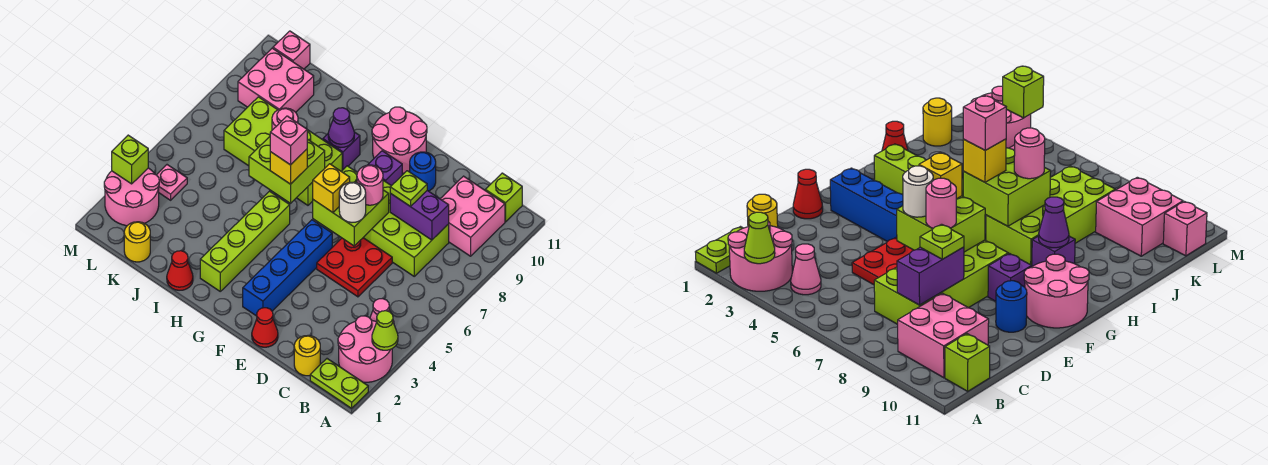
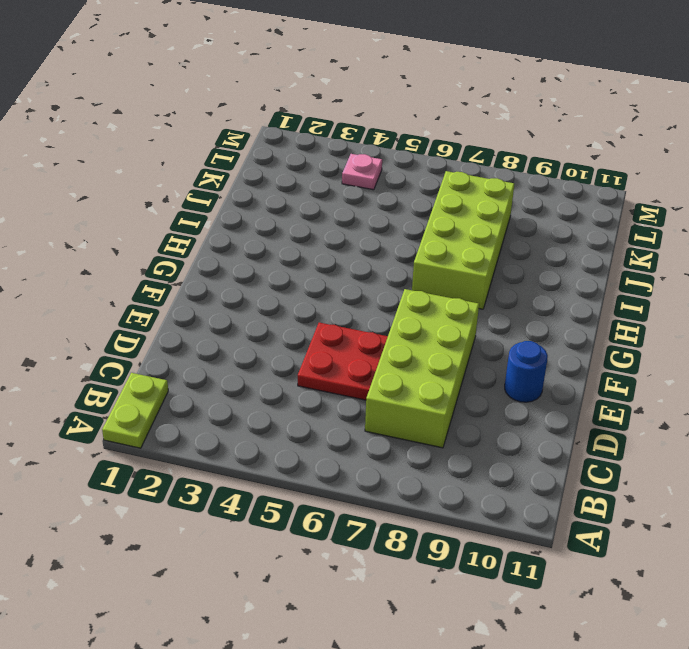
none -> pink round brick A2:B3 level 1
none -> pink cone B4 level 1
none -> pink brick B9:C10 level 1
none -> lime brick B11 level 1

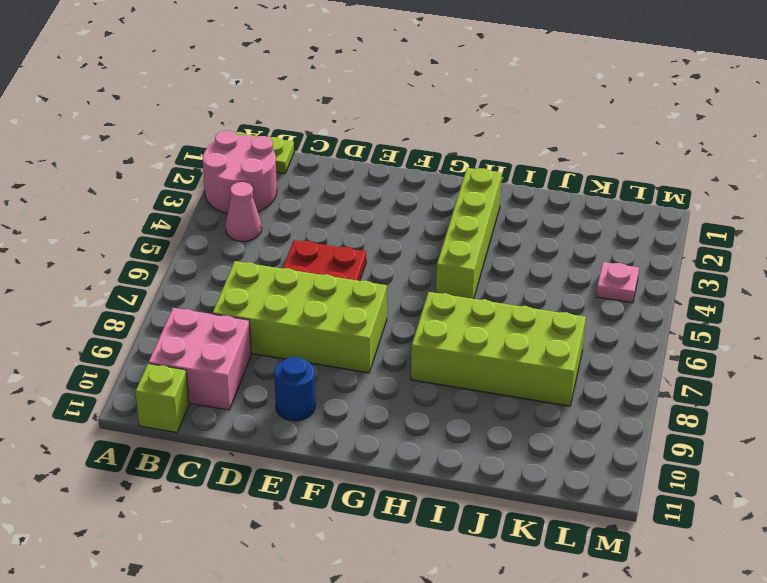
none -> yellow round brick C1 level 1
none -> red cone E1 level 1
none -> blue brick F2:F5 level 1
none -> purple brick F9 level 1

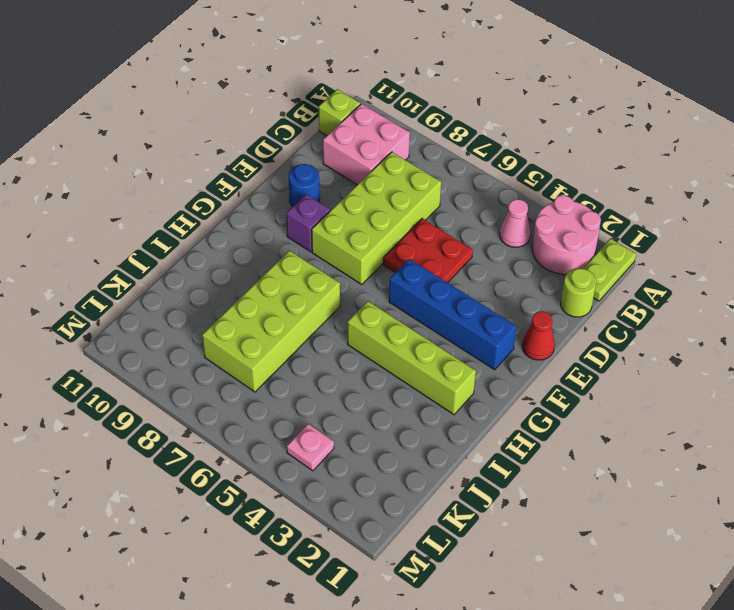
lime round brick C1 level 1 -> yellow round brick C1 level 1
none -> pink round brick F10:G11 level 1
none -> purple brick H9 level 1
none -> red cone I1 level 1
none -> yellow round brick K1 level 1

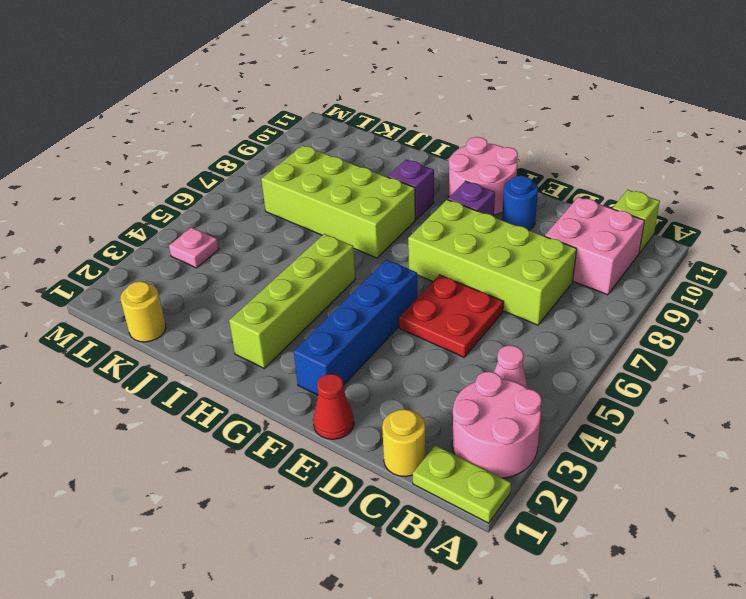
none -> red cone I1 level 1
none -> pink brick K9:L10 level 1
none -> pink round brick L2:M3 level 1
none -> pink brick L11 level 1

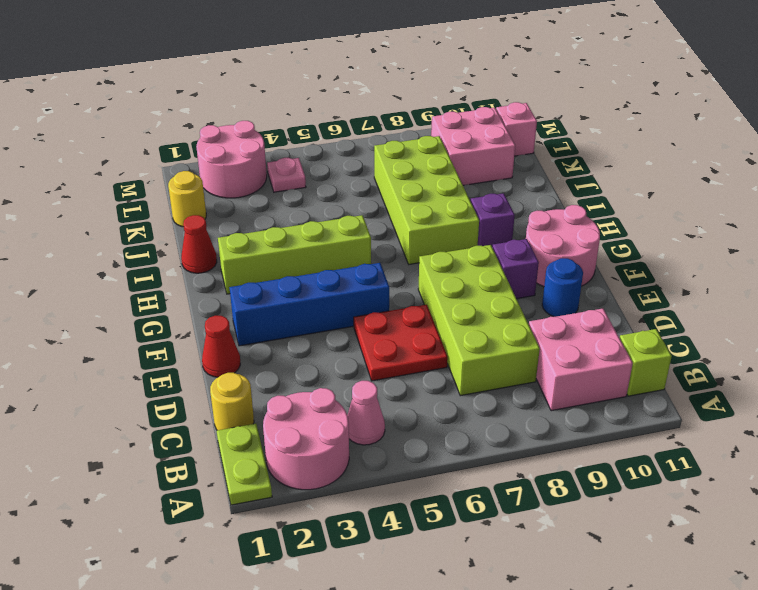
none -> lime cone A3 level 2
none -> purple brick C8:D8 level 2
none -> lime brick E6:F7 level 2
none -> lime brick H6:I7 level 2

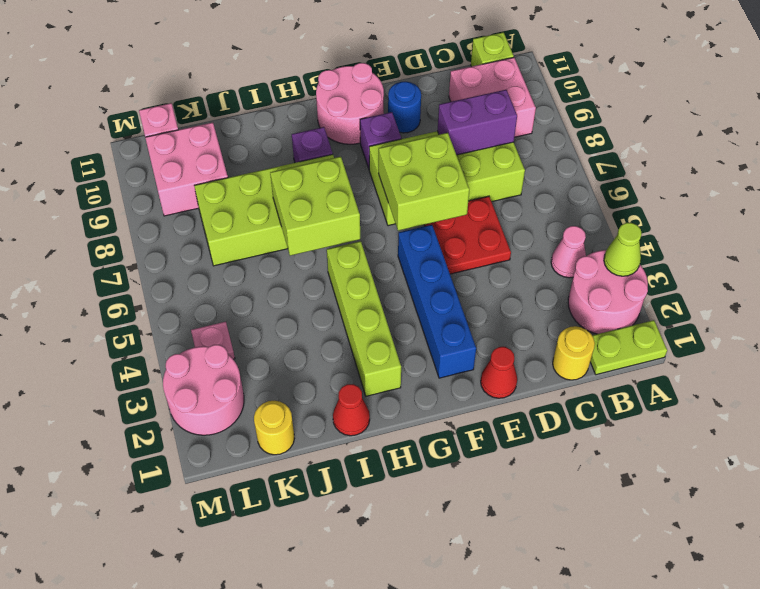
none -> purple cone H9 level 2
none -> lime brick M3 level 2
none -> lime plate D8 level 3
none -> white round brick E6 level 3

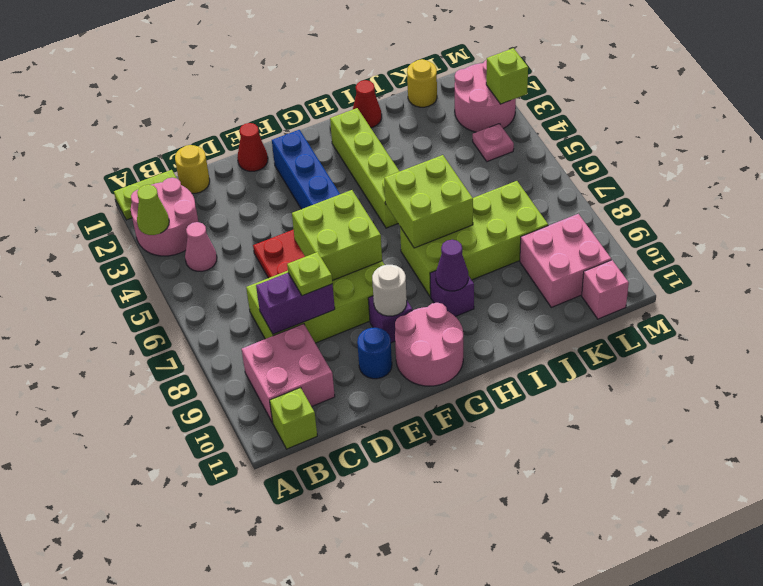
white round brick F9 level 2 -> white round brick E6 level 3
none -> pink round brick E7 level 3
none -> yellow brick F6 level 3
none -> yellow brick H6 level 3
none -> pink round brick I7 level 3

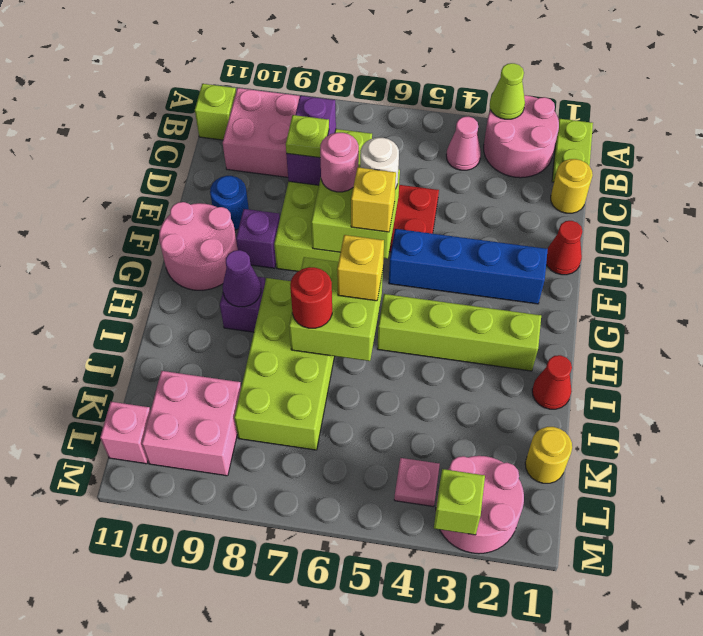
red round brick I7 level 3 -> pink round brick I7 level 3
none -> pink brick H6 level 4

